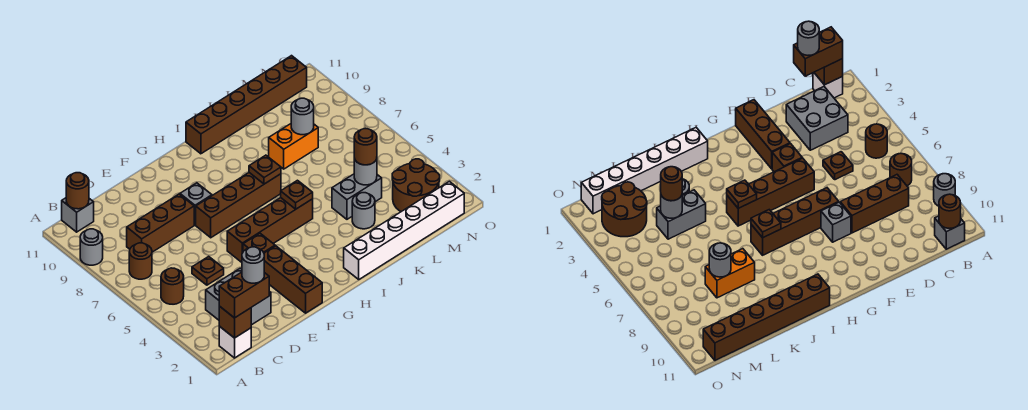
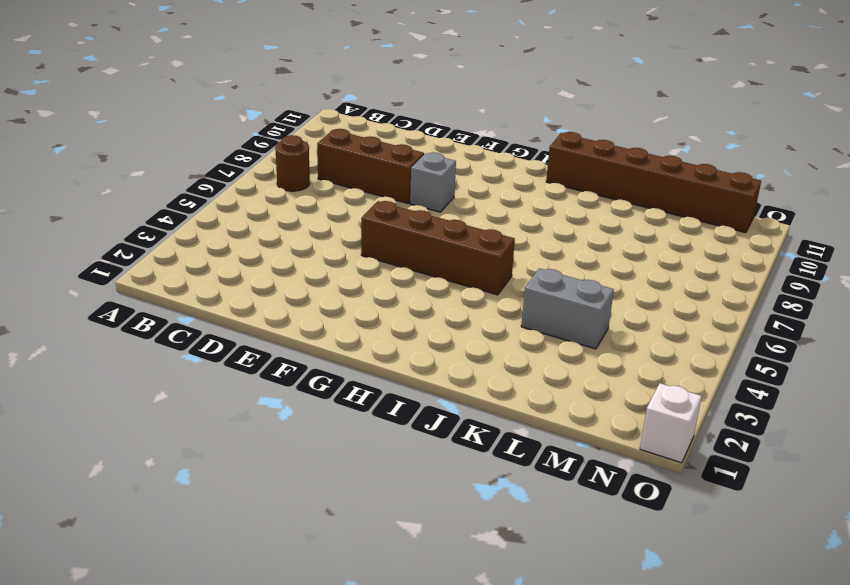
white brick O1 level 1 -> white brick B1 level 1
none -> grey round brick A9 level 1
none -> brown round brick B5 level 1
none -> grey brick B11 level 1

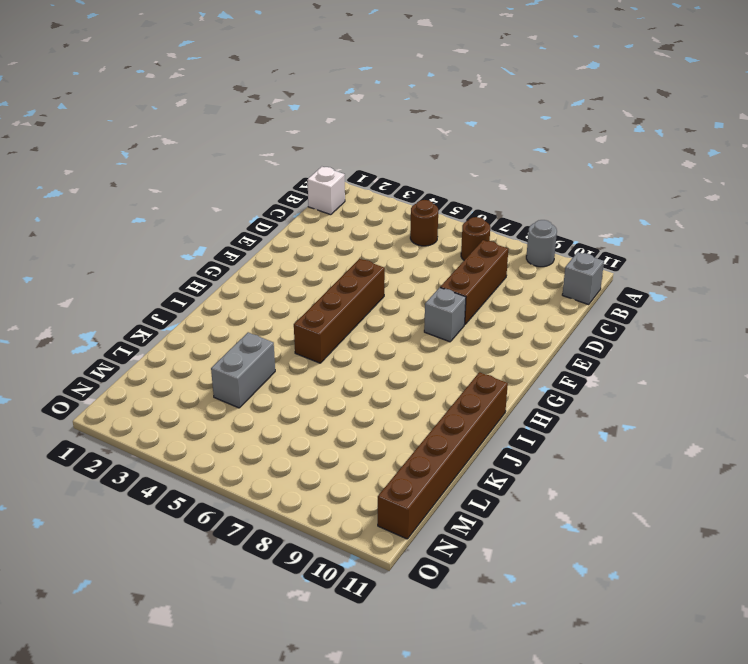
none -> grey brick C2:D3 level 1
none -> brown plate D5 level 1
none -> brown brick F1:F3 level 1

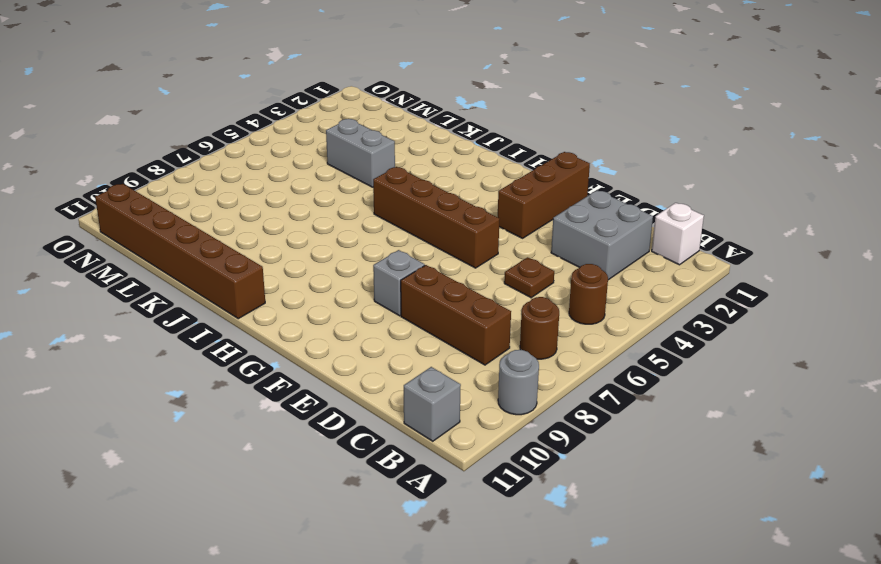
none -> brown brick F4 level 1
none -> brown brick F7:I7 level 1
none -> white brick I1:N1 level 1

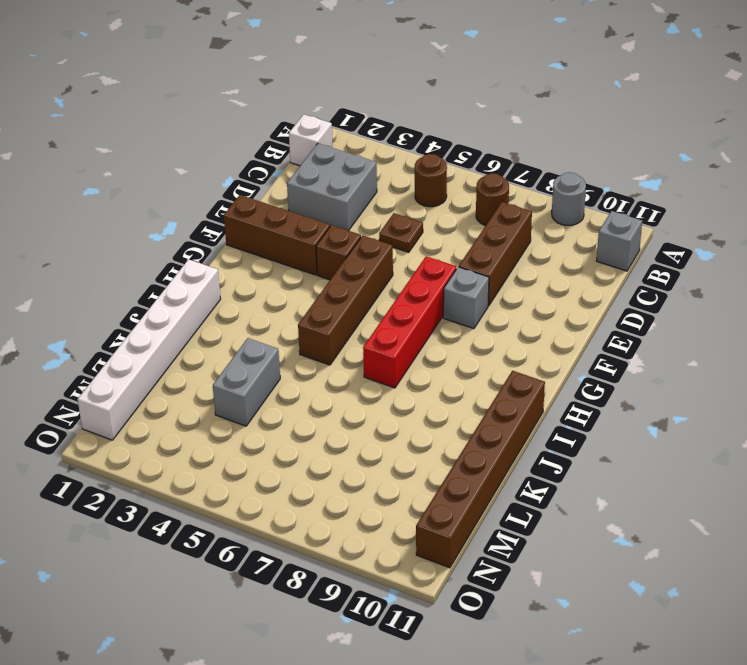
red brick F7:I7 level 1 -> brown brick F7:I7 level 1
none -> grey round brick K3 level 1
none -> orange brick K8:L8 level 1
none -> brown round brick M2:N3 level 1

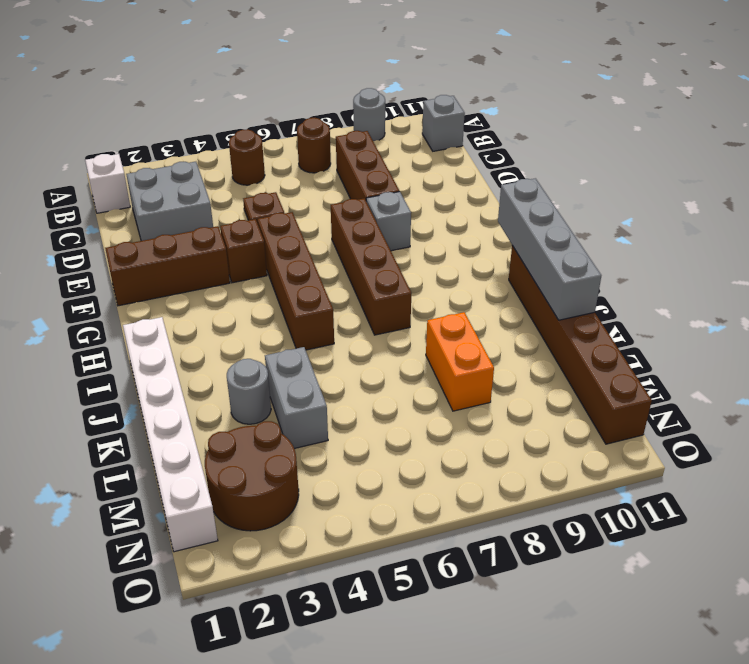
grey brick H11:K11 level 2 -> none
none -> brown brick B1 level 2
none -> brown round brick B11 level 2
none -> brown plate I5 level 2

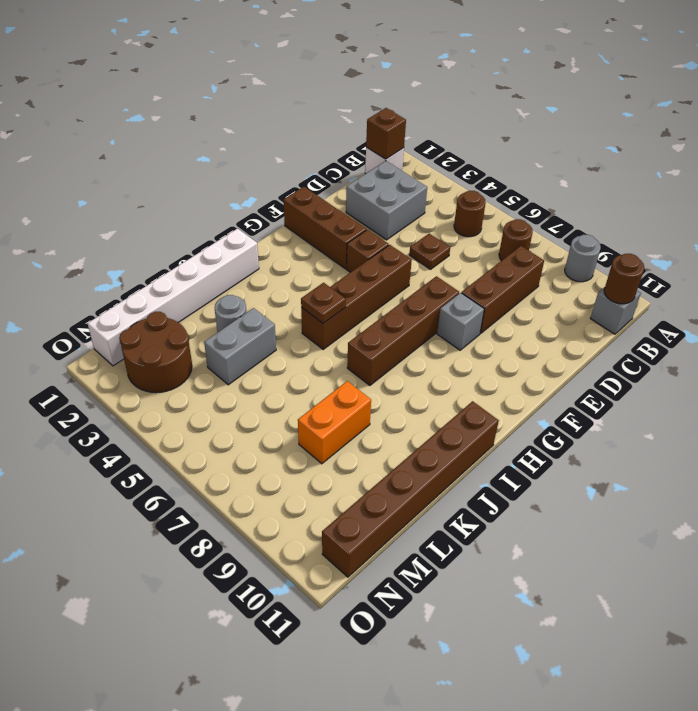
none -> brown plate I7 level 2
none -> grey round brick L4 level 2
none -> grey round brick L8 level 2

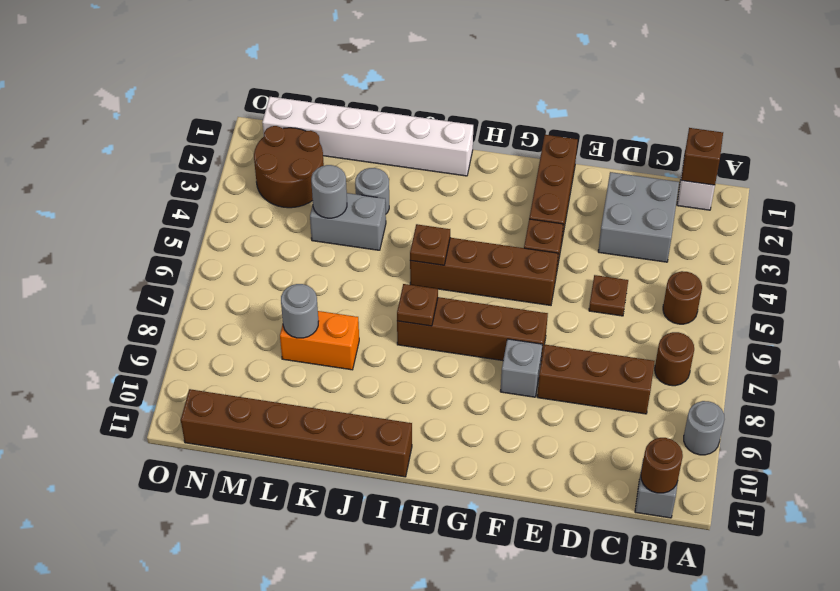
none -> brown brick B1:C1 level 3
none -> brown round brick L4 level 3
none -> grey round brick C1 level 4

